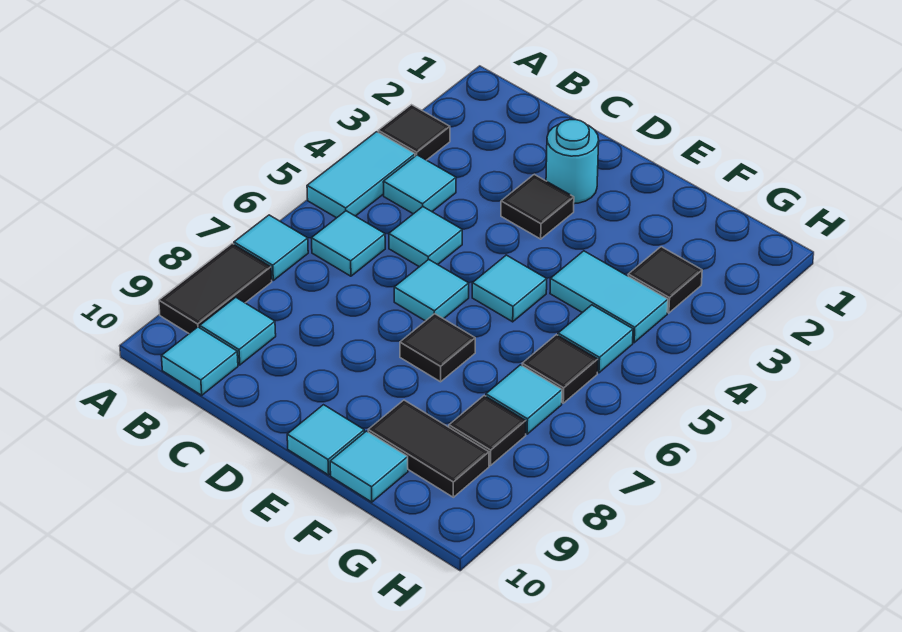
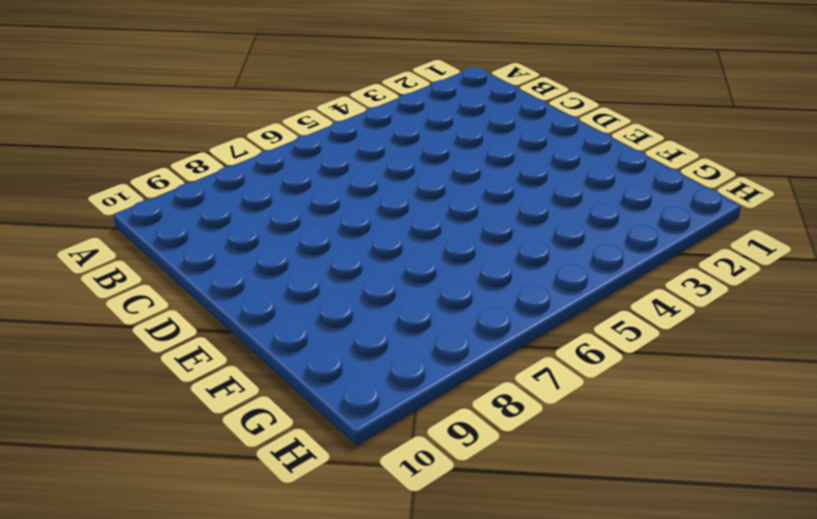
none -> black tile A3 level 1
none -> cyan tile A4:A5 level 1
none -> cyan tile A7 level 1

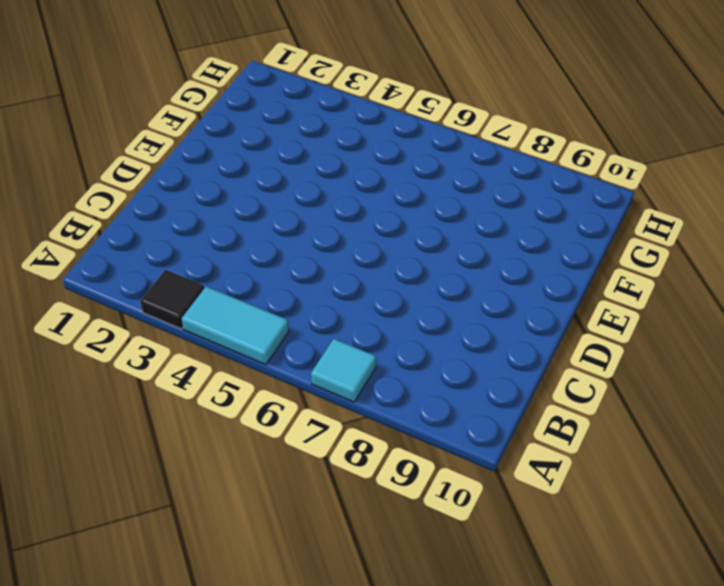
none -> black tile A8:A9 level 1
none -> cyan tile B4 level 1
none -> cyan tile B6 level 1

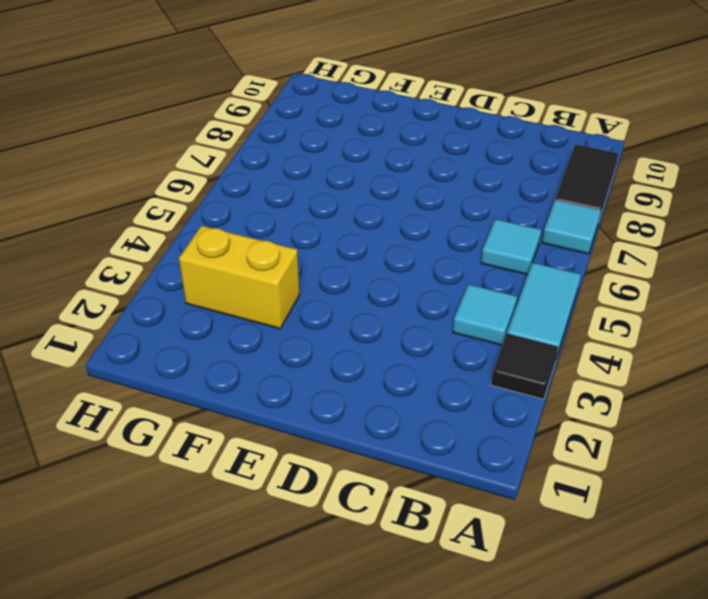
yellow brick F3:G3 level 1 -> black tile G3 level 1
none -> cyan tile B9 level 1
none -> cyan tile B10 level 1
none -> cyan tile C5 level 1

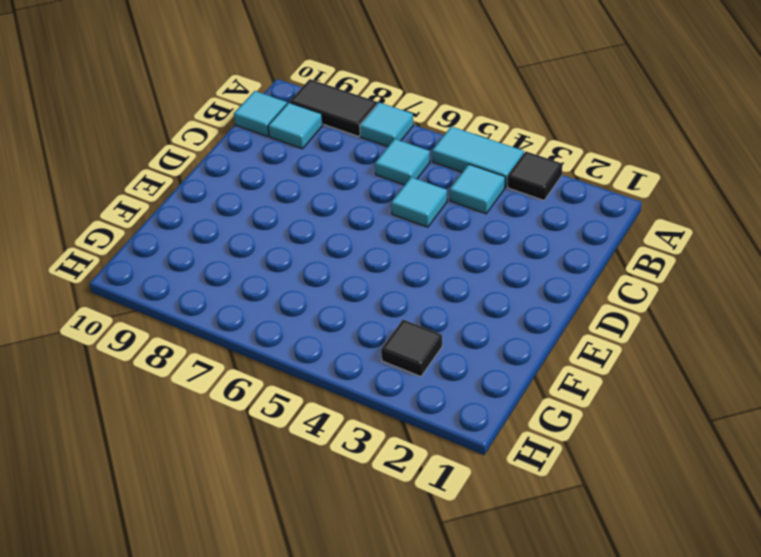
none -> cyan round brick D2 level 1
none -> black tile D3 level 1
none -> cyan tile D6 level 1

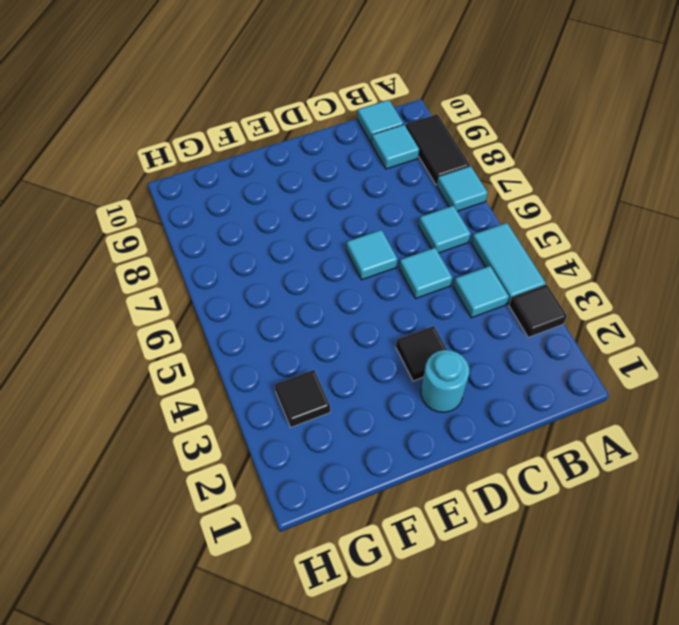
none -> cyan tile E5 level 1
none -> black tile E7 level 1
none -> cyan tile E10 level 1

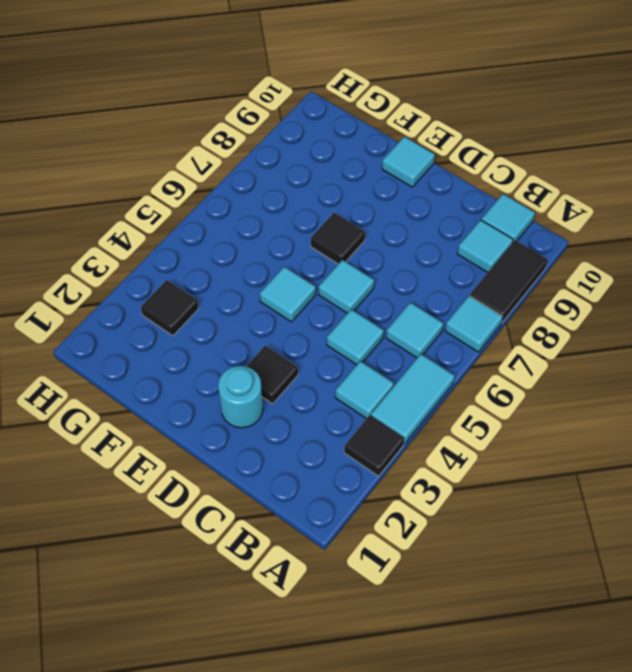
none -> cyan tile F4:G4 level 1
none -> black tile F9:G9 level 1
none -> cyan tile F10 level 1

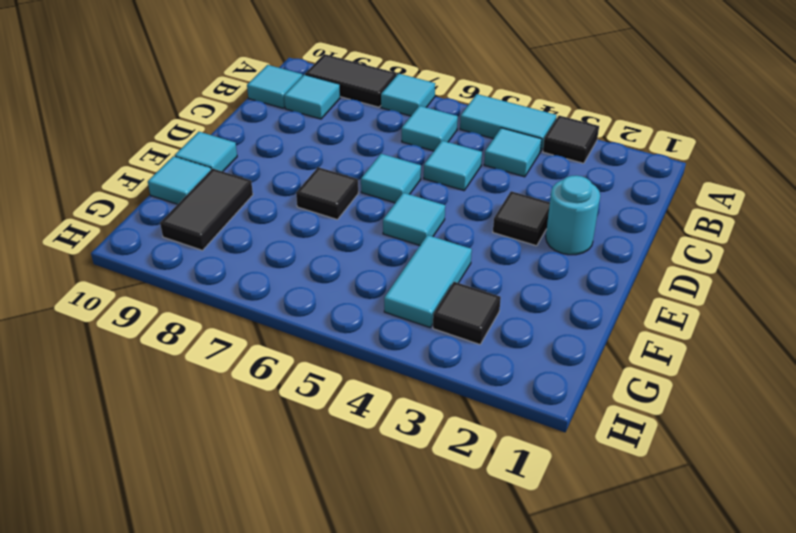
none -> cyan tile G5 level 1
none -> black tile G6 level 1
none -> cyan tile G7 level 1

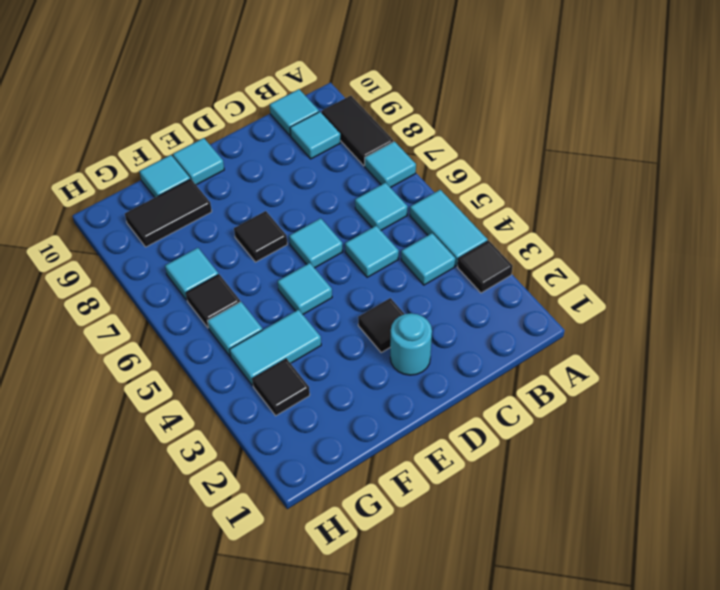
none -> black tile G8 level 1

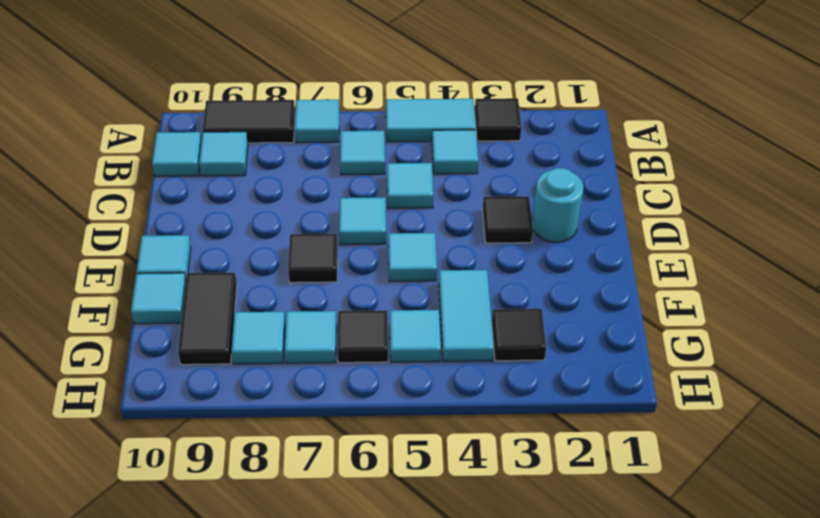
cyan tile G8 level 1 -> black tile G8 level 1

